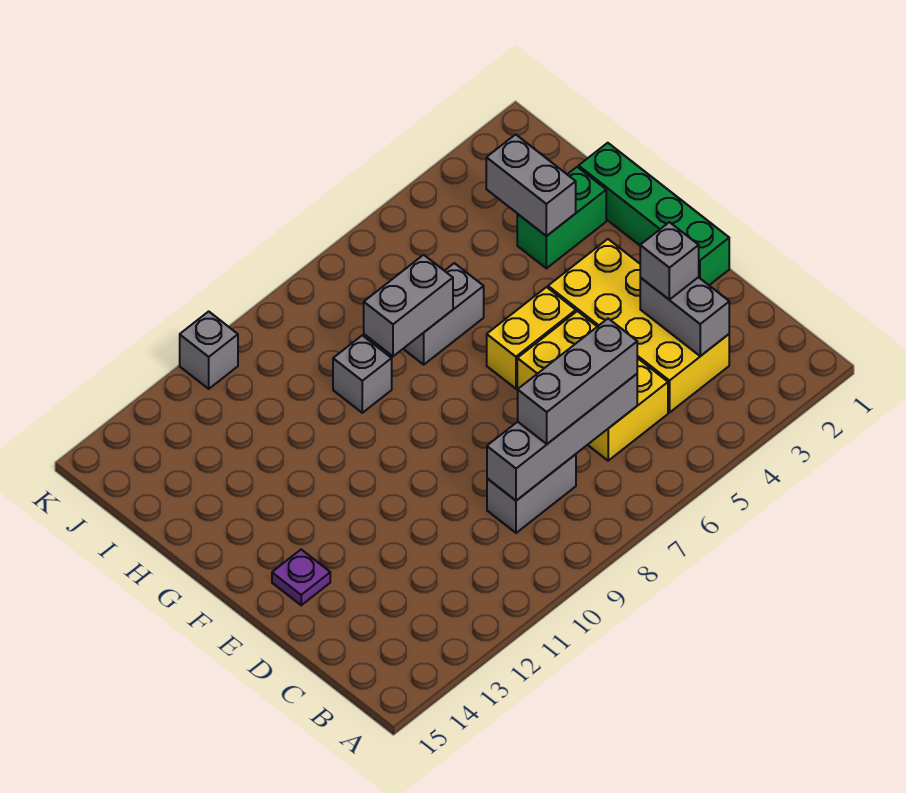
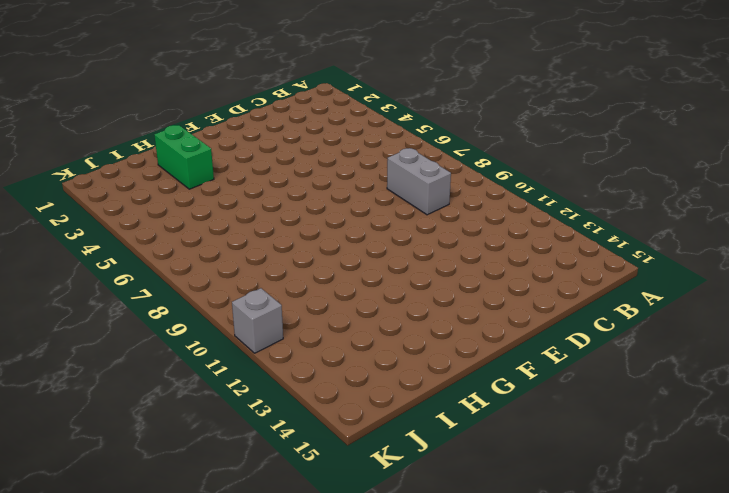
none -> yellow brick C3:F4 level 1
none -> yellow brick C5:E6 level 1
none -> green brick E1:H1 level 1

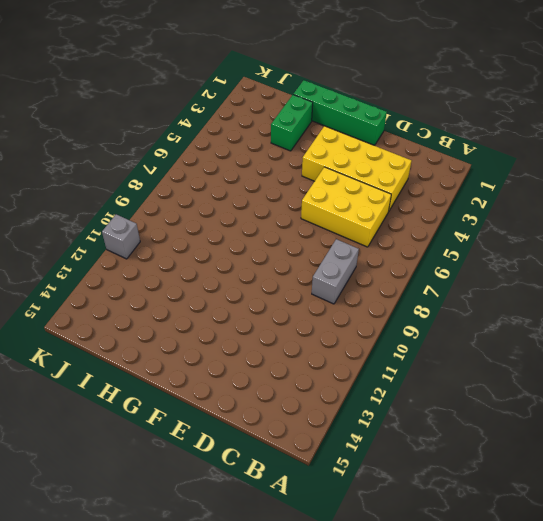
none -> purple plate E14 level 1
none -> yellow brick F5:F6 level 1
none -> grey brick H6:H7 level 1

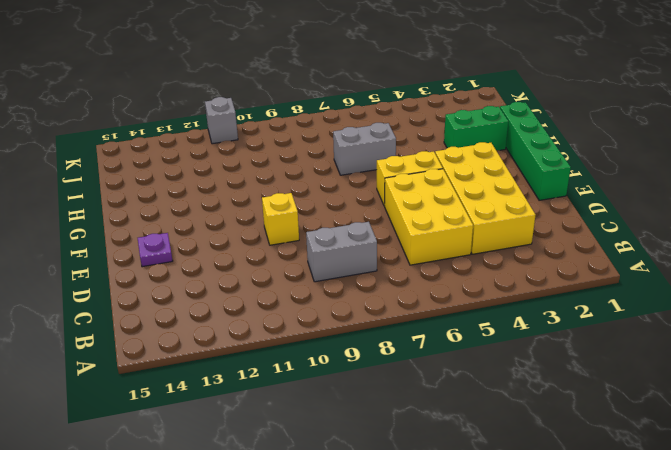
yellow brick E10 level 1 -> none
none -> grey brick H9 level 1
none -> grey brick C3:D3 level 2
none -> grey brick C6:C9 level 2

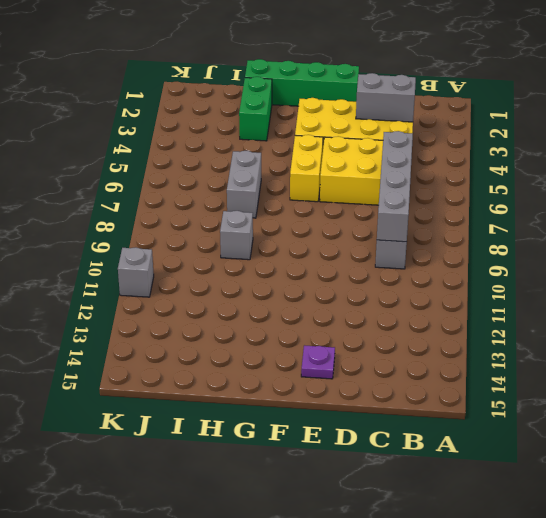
none -> grey brick H3:I3 level 2
none -> grey brick H7:H8 level 2
none -> grey brick C6:C8 level 3

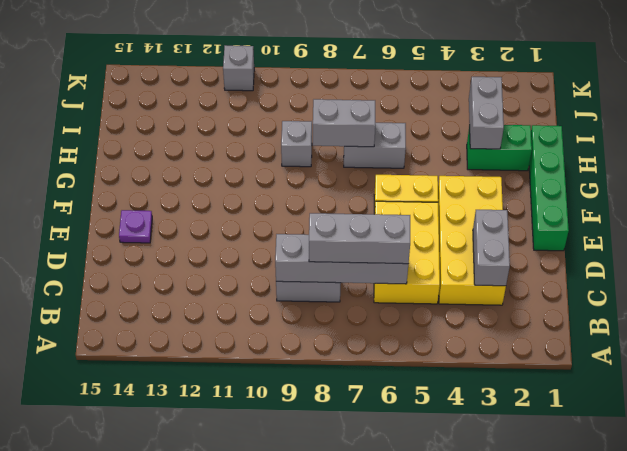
none -> grey brick D3 level 3

